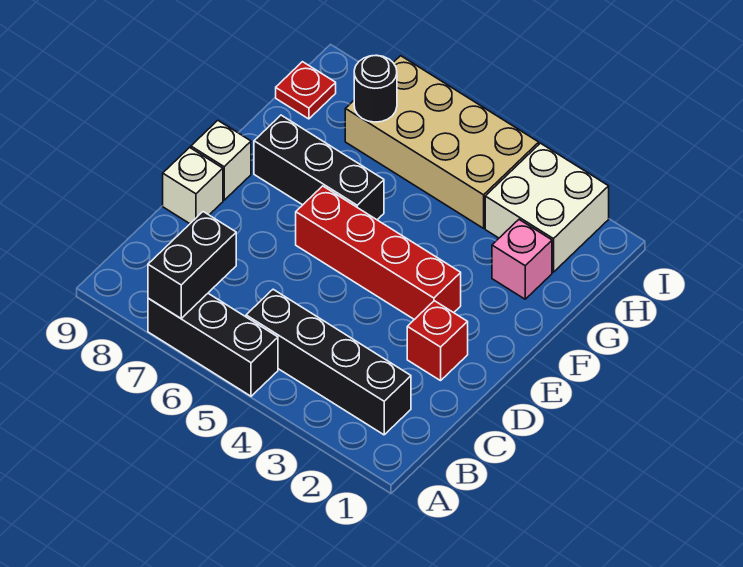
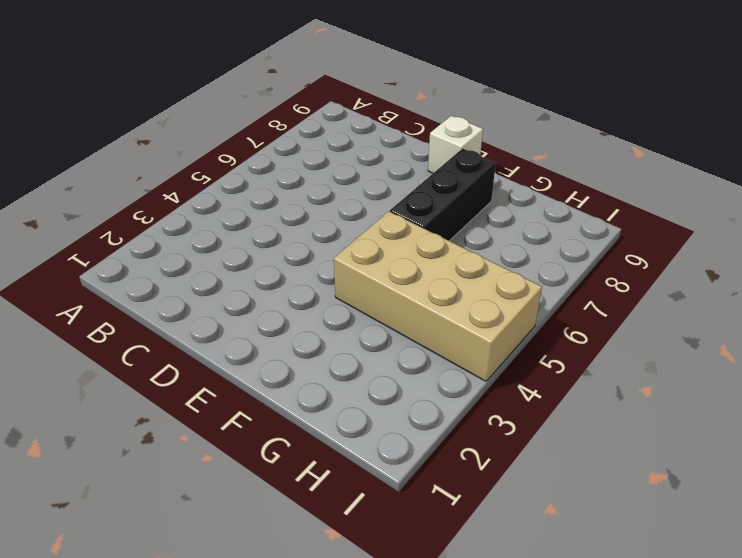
tan brick F4:I5 level 1 -> tan brick H4:I7 level 1
none -> black brick A5:A7 level 1
none -> black brick B2:B5 level 1
none -> red brick D2 level 1

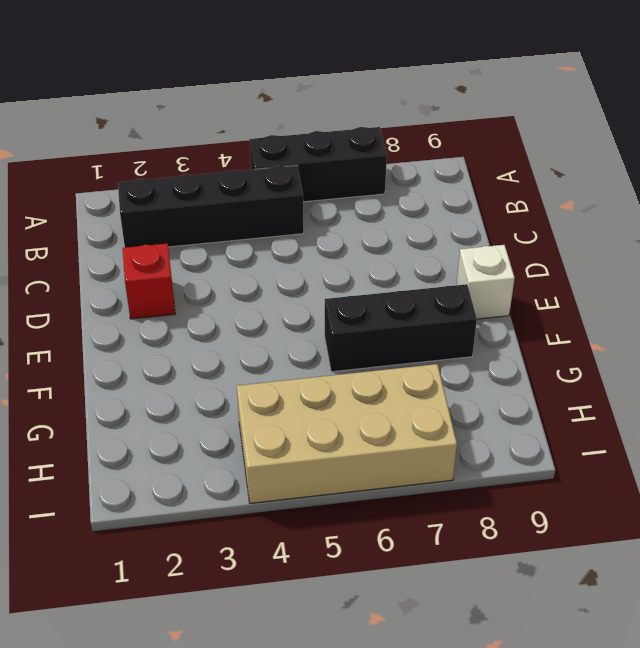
none -> white brick D9 level 1
none -> red brick E3:E6 level 1
none -> pink brick G2 level 1

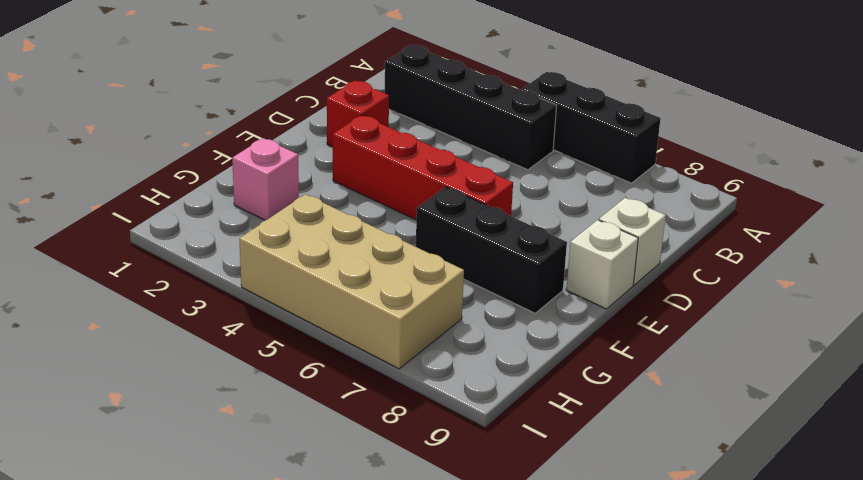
none -> white brick H2:I3 level 1
none -> red plate H9 level 1
none -> black brick A7:B7 level 2

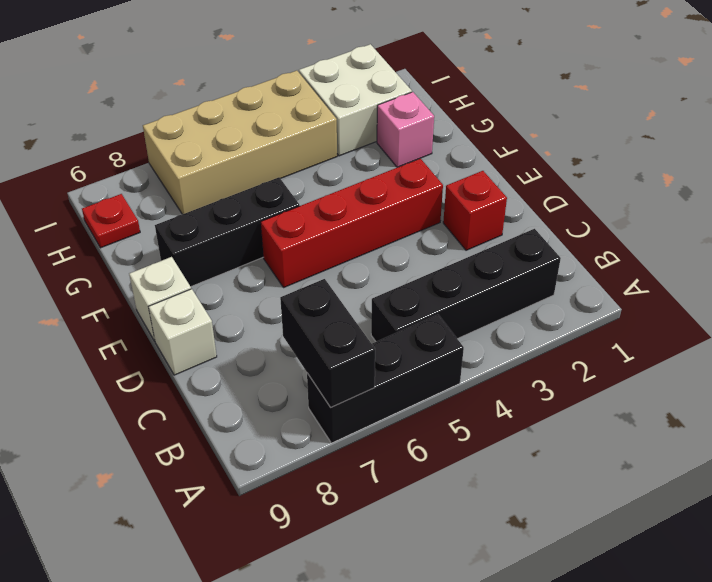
none -> black round brick H7 level 2

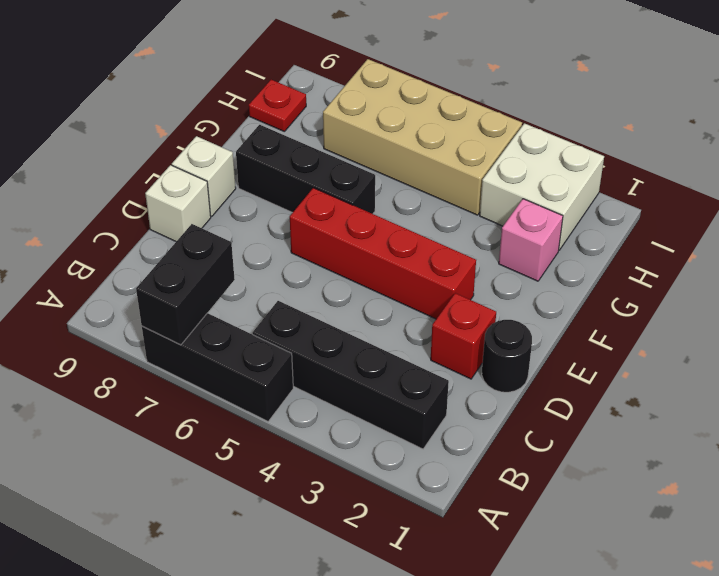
black round brick D1 level 1 -> black round brick H7 level 2

